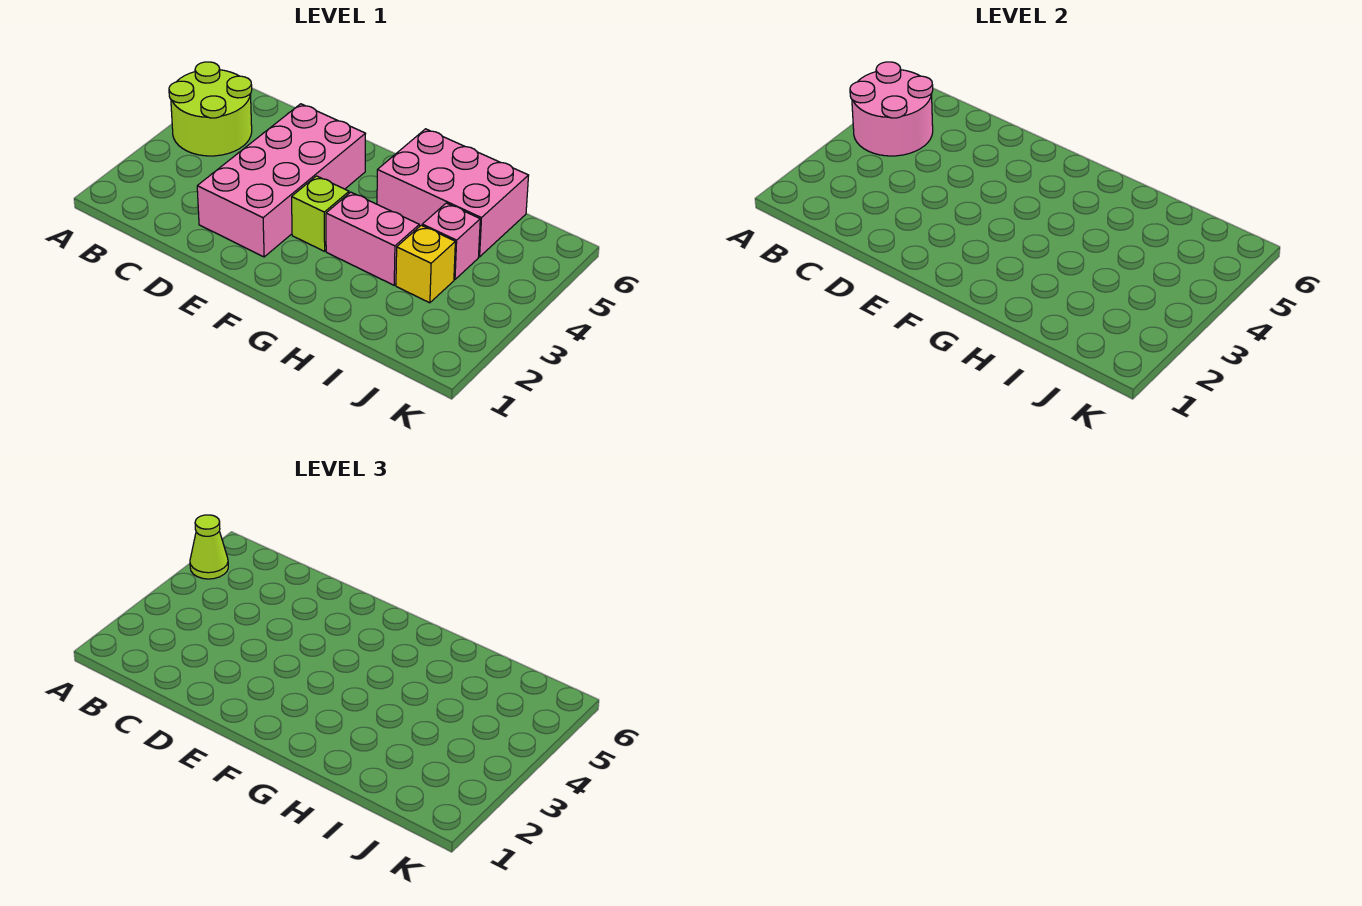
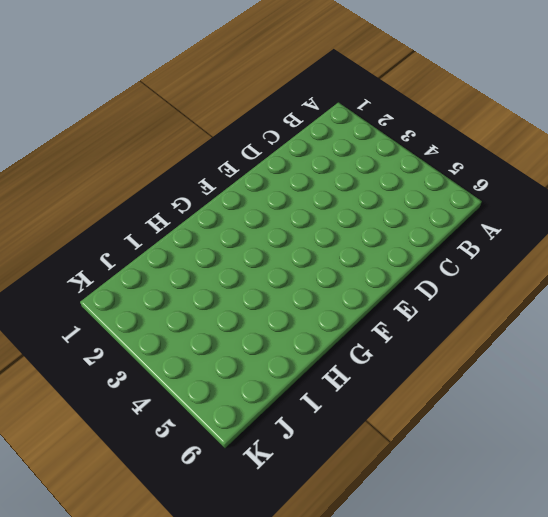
none -> lime round brick A4:B5 level 1
none -> pink brick D2:E5 level 1

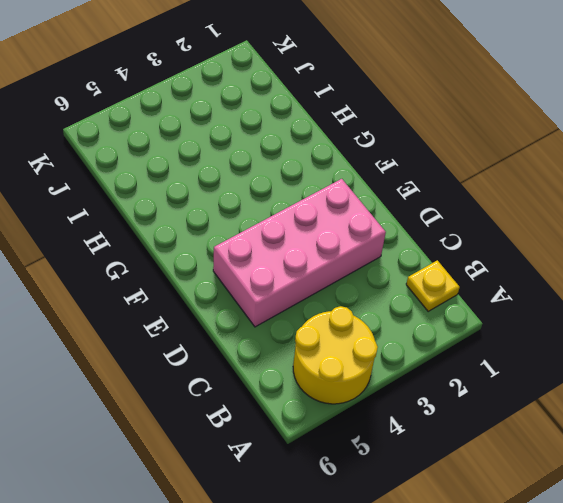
yellow round brick A4:B5 level 1 -> lime round brick A4:B5 level 1
yellow plate B1 level 1 -> none
none -> lime brick F3 level 1
none -> pink brick G3:H3 level 1

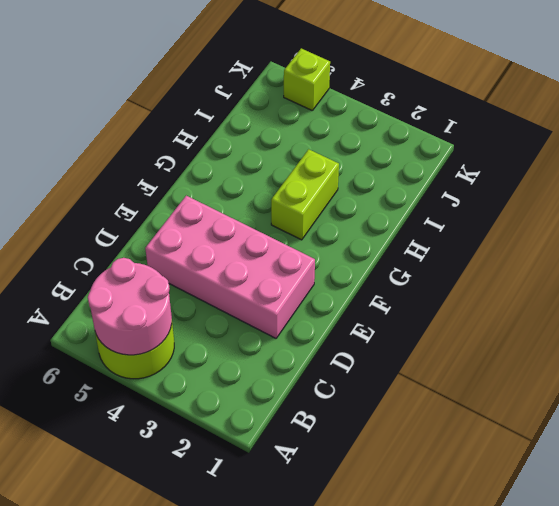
lime brick G3:H3 level 1 -> pink brick G3:H3 level 1
lime brick K5 level 1 -> lime brick F3 level 1
none -> pink brick G5:I6 level 1
none -> yellow brick I3 level 1

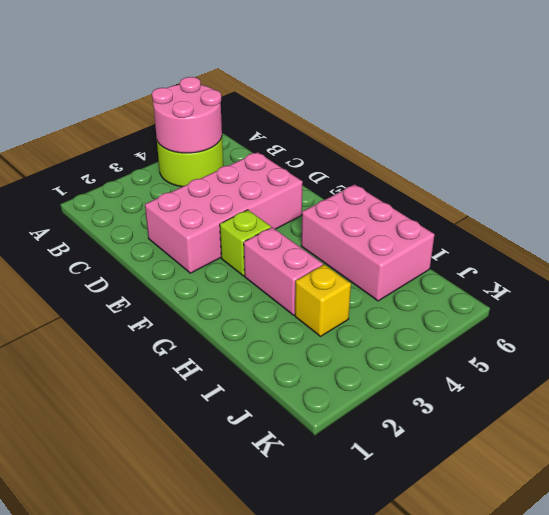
none -> pink brick I4 level 1
none -> lime cone A5 level 3

